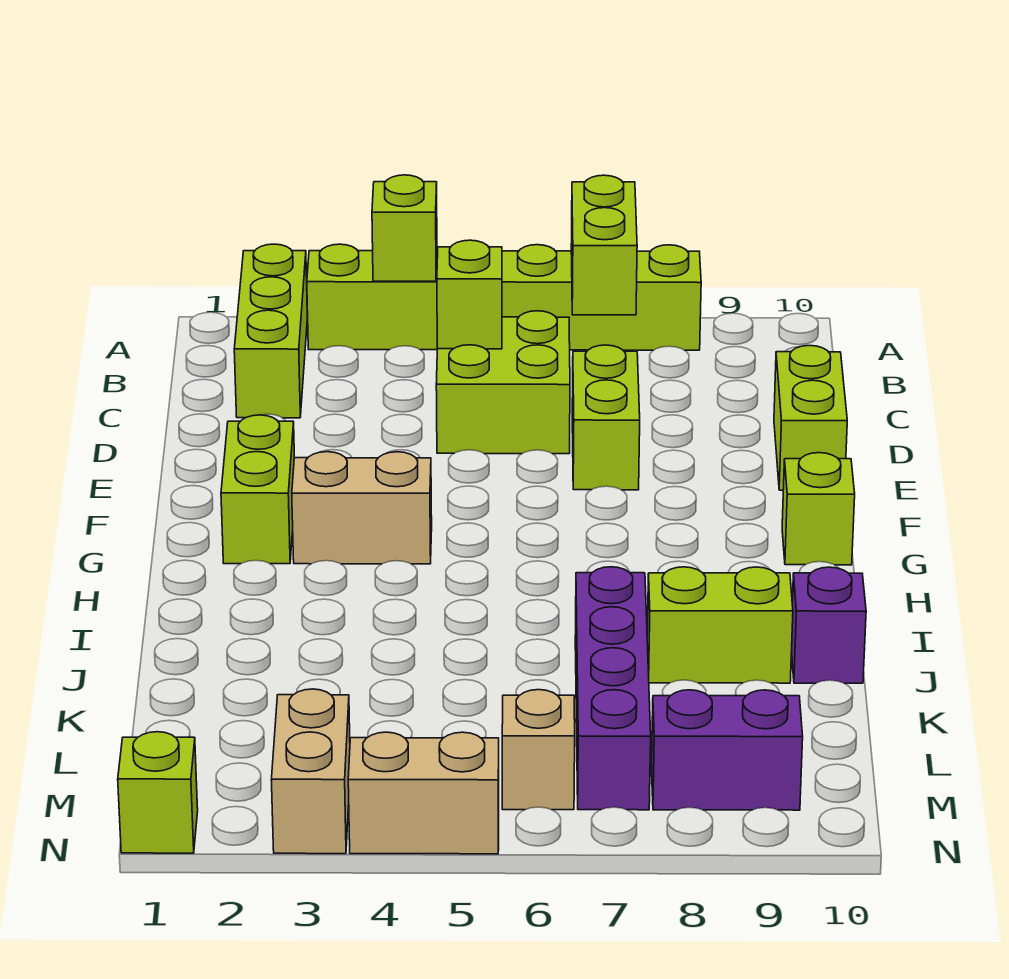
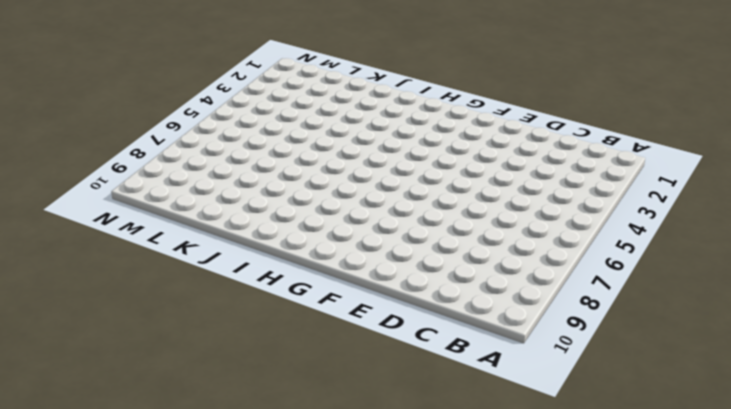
none -> lime brick A2:C2 level 1
none -> lime brick A3:A8 level 1
none -> lime brick C5:D6 level 1

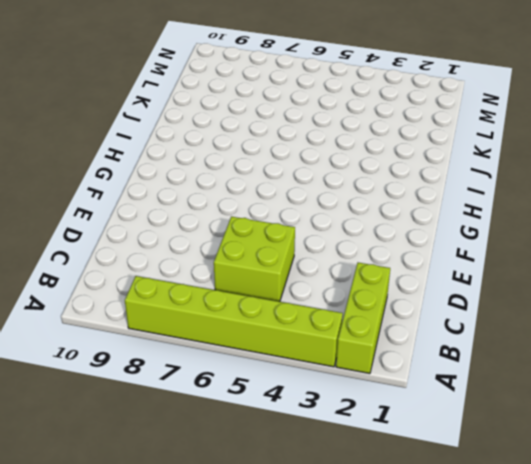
none -> lime brick D7:E7 level 1
none -> lime brick D10:E10 level 1
none -> lime brick F2:G2 level 1

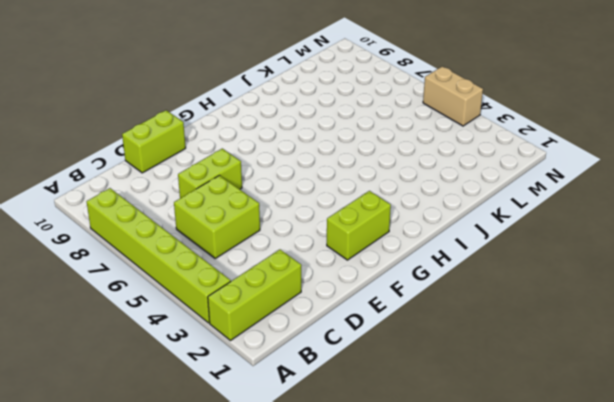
none -> tan brick G3:G4 level 1
none -> lime brick G10 level 1
none -> purple brick J7:M7 level 1

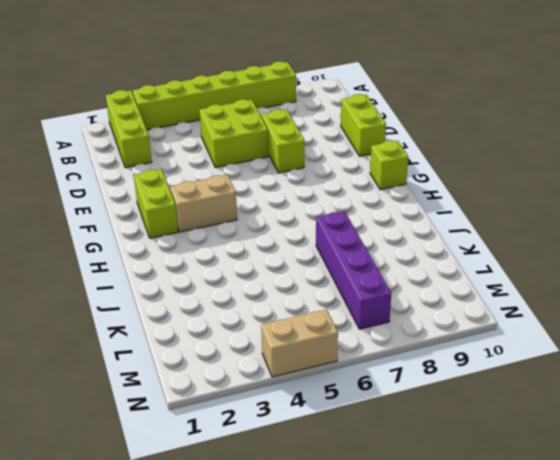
none -> lime brick J8:J9 level 1
none -> purple brick J10 level 1
none -> tan brick M3:N3 level 1

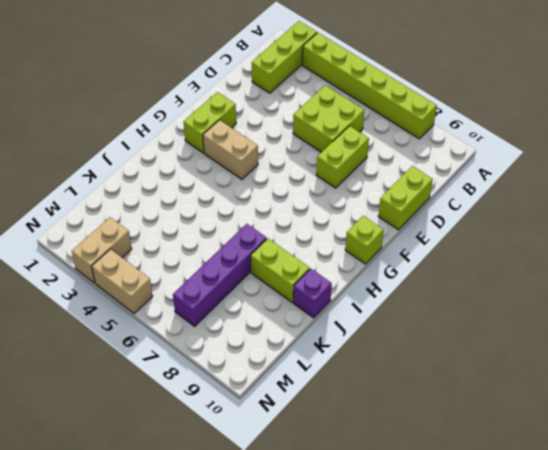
none -> tan brick M6 level 1
none -> purple brick M8:M9 level 1
none -> lime brick N1 level 1

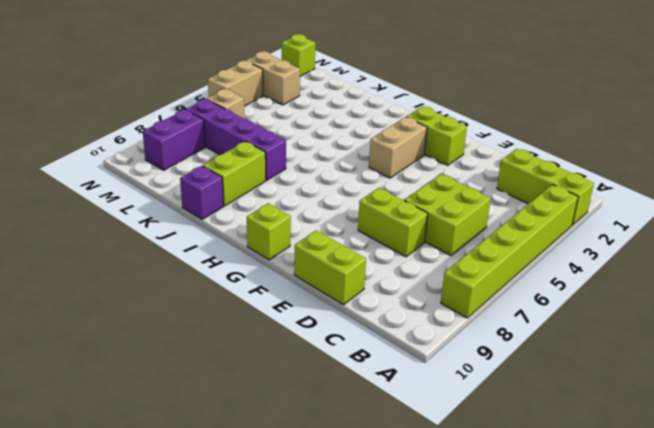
none -> lime brick A4 level 2
none -> lime brick A7:B7 level 2
none -> lime brick C5 level 2

